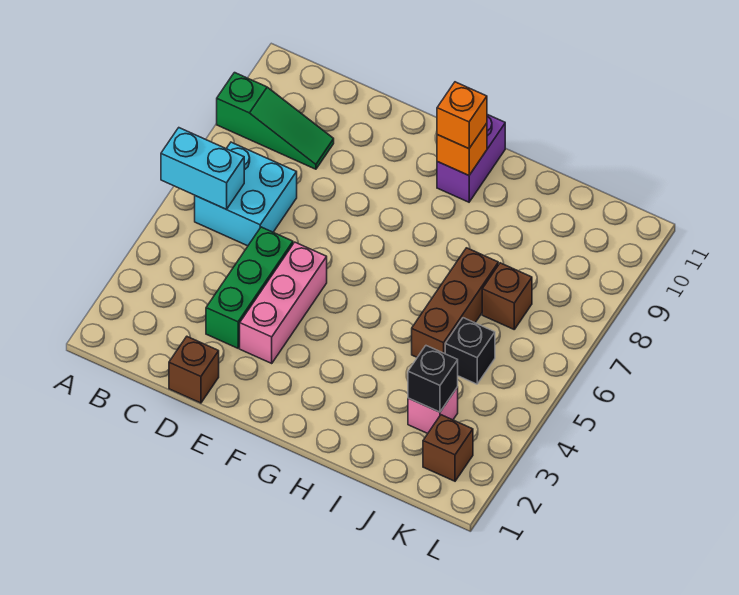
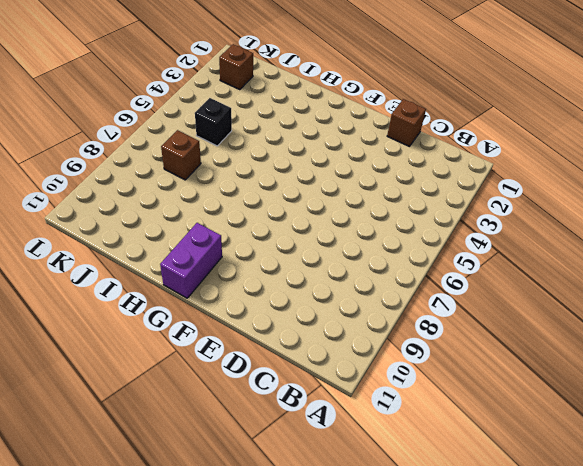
none -> green slope A9:C9 level 1 top A
none -> cyan brick B6:C7 level 1
none -> green brick D3:D5 level 1

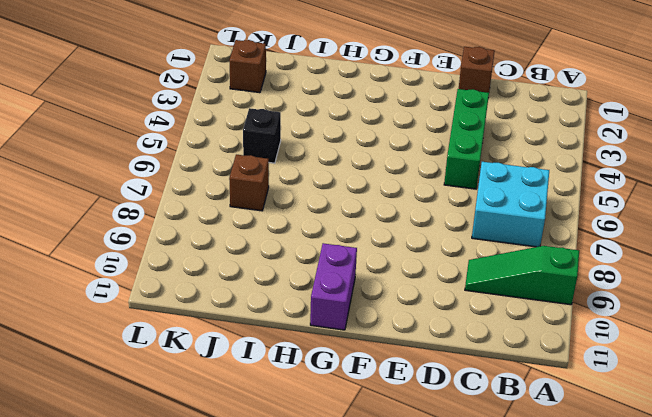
none -> pink brick E3:E5 level 1
none -> brown brick I5:I7 level 1
none -> pink brick J3 level 1

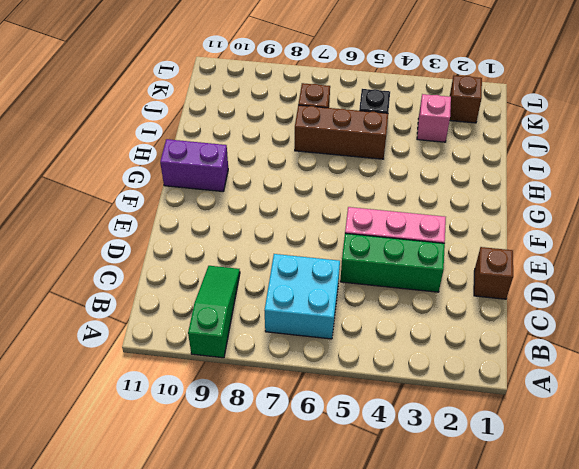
none -> cyan brick A6:B6 level 2
none -> orange brick G10 level 2
none -> black brick J3 level 2

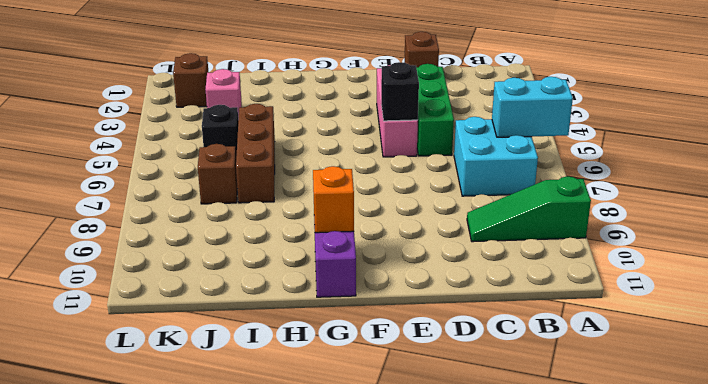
black brick E5 level 2 -> black brick J3 level 2
none -> orange brick G10 level 3

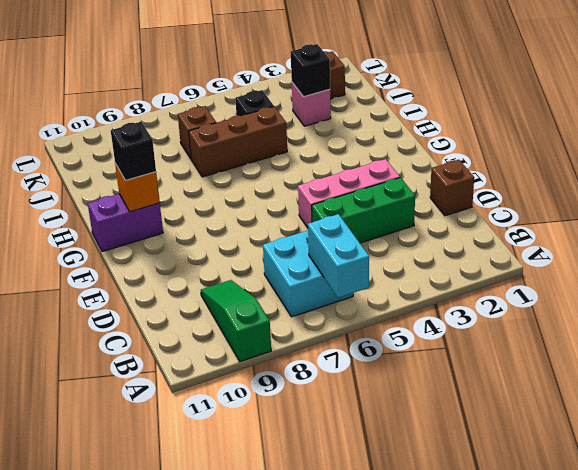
black brick G10 level 3 -> orange brick G10 level 3

